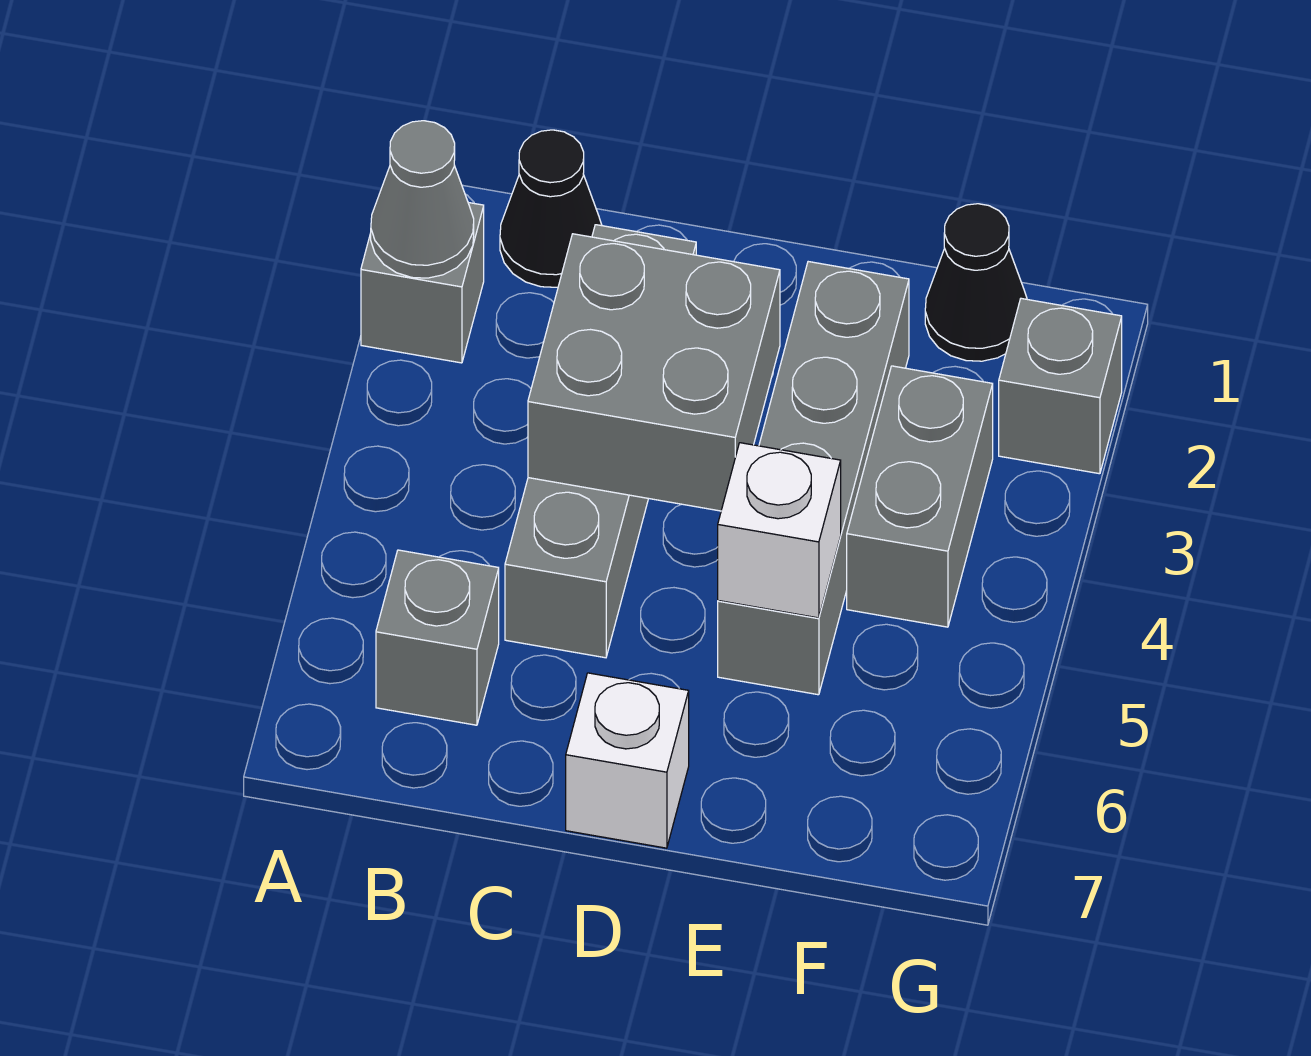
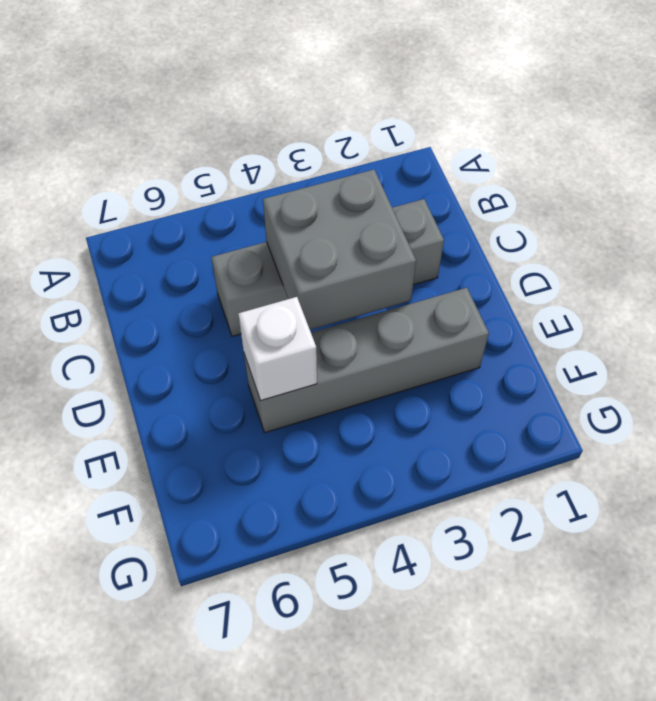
none -> grey brick A2 level 1
none -> black cone B1 level 1
none -> grey brick B6 level 1

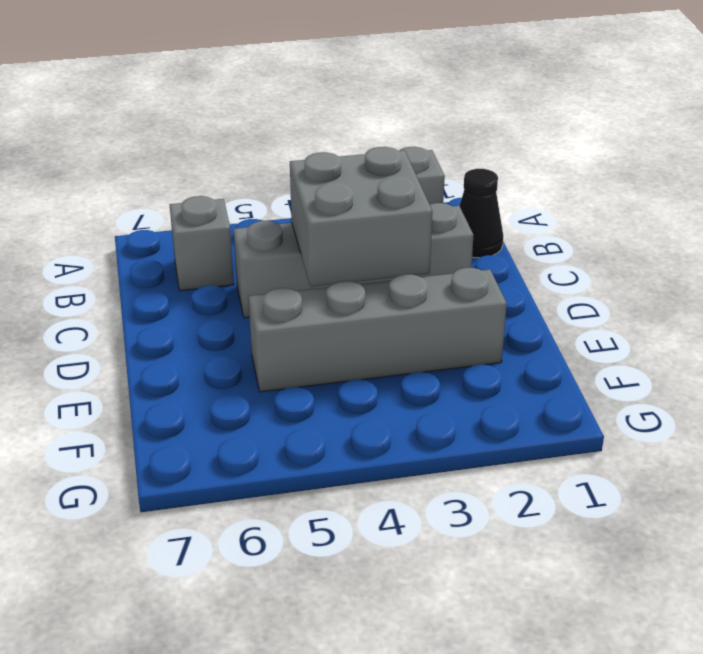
none -> white brick D7 level 1
none -> black cone F1 level 1
none -> grey brick F3:F4 level 1

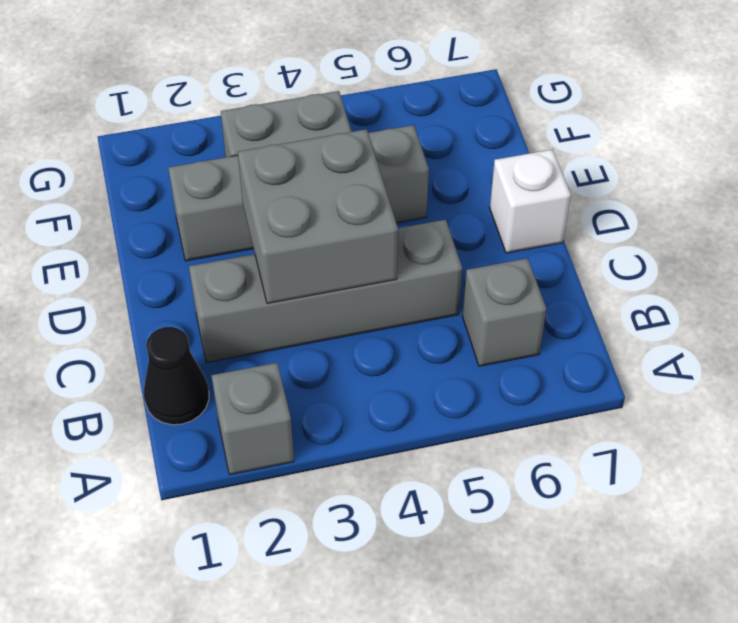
none -> black cone F1 level 1
none -> grey brick G2 level 1
none -> grey cone A2 level 2

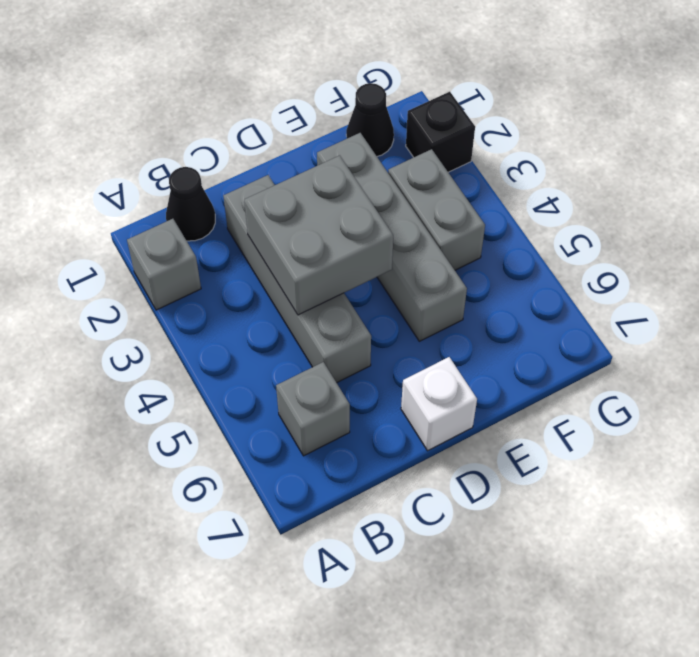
black brick G2 level 1 -> grey brick G2 level 1
none -> grey cone A2 level 2
none -> white brick E5 level 2

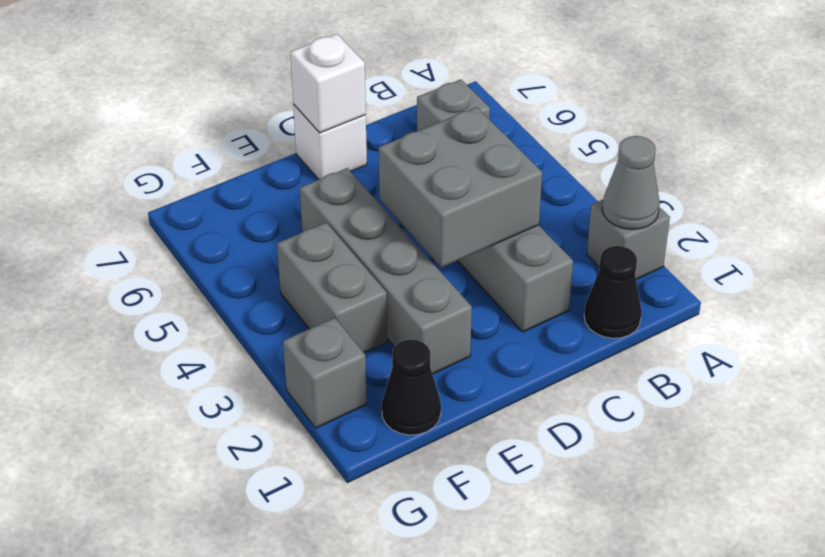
white brick D7 level 2 -> white brick E5 level 2

